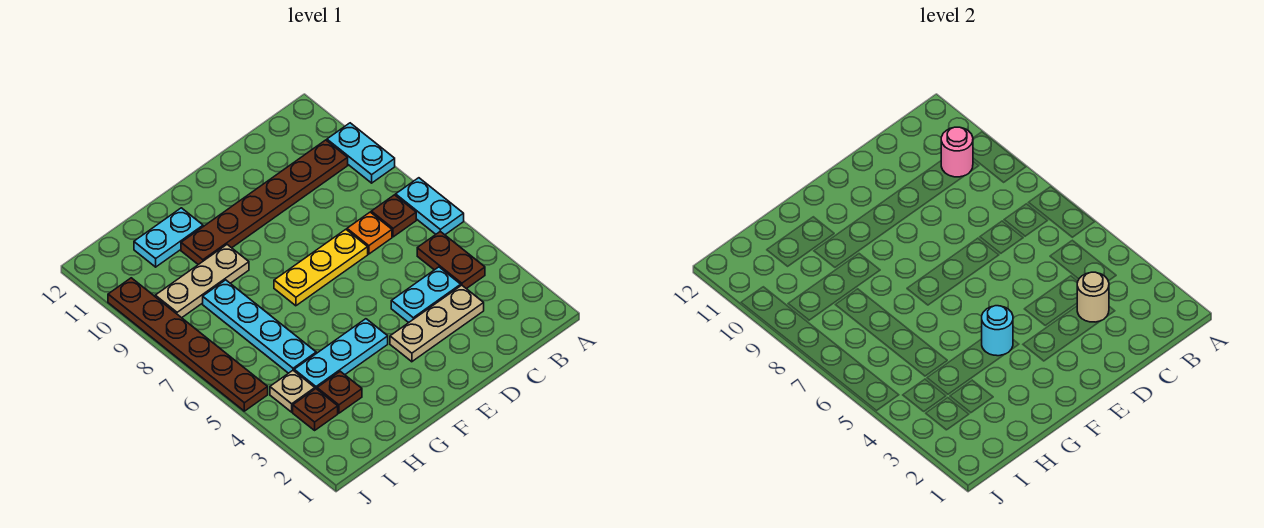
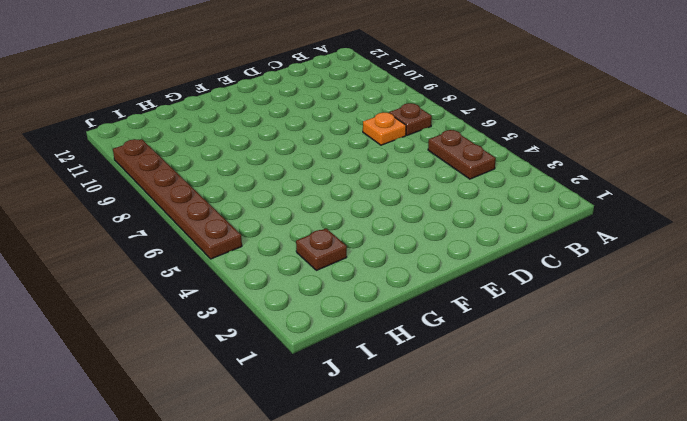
none -> cyan plate A6:A7 level 1
none -> cyan plate A9:A10 level 1
none -> brown plate B10:G10 level 1

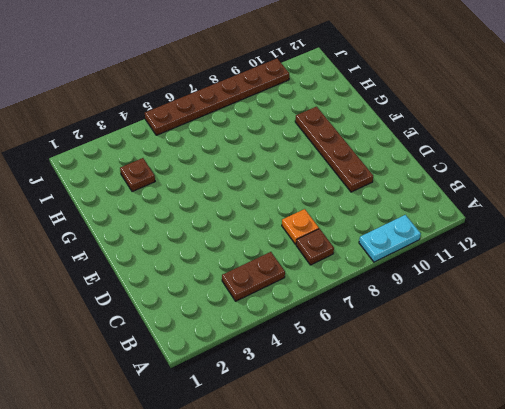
brown plate D10:G10 level 1 -> brown plate B10:G10 level 1
none -> cyan plate A6:A7 level 1
none -> tan plate C3:E3 level 1
none -> cyan plate C4:D4 level 1

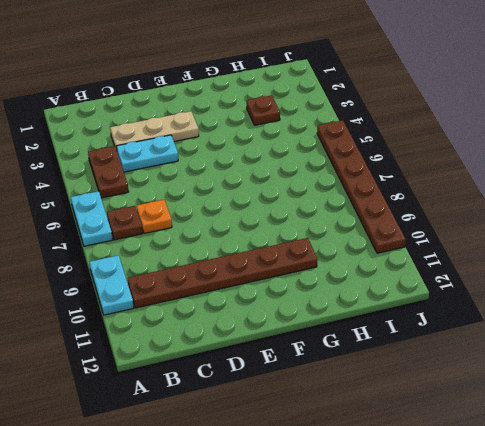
none -> yellow plate D7:F7 level 1
none -> cyan plate F4:H4 level 1
none -> tan plate G9:I9 level 1

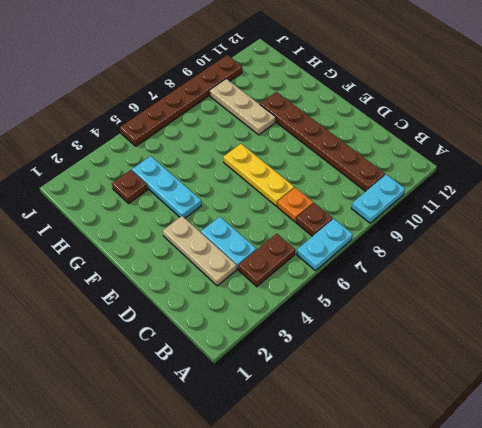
none -> cyan plate G11:H11 level 1
none -> cyan plate H5:H8 level 1
none -> brown plate I3 level 1

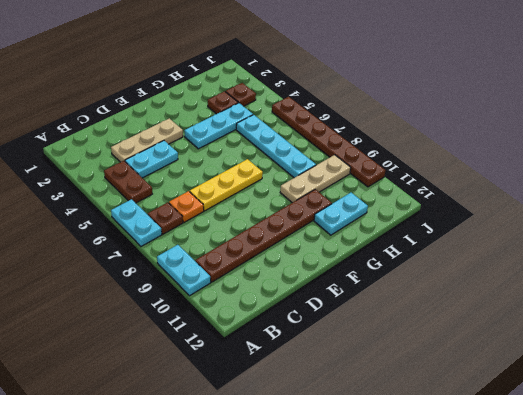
none -> tan plate I4 level 1
none -> pink round brick B10 level 2
none -> tan round brick C3 level 2

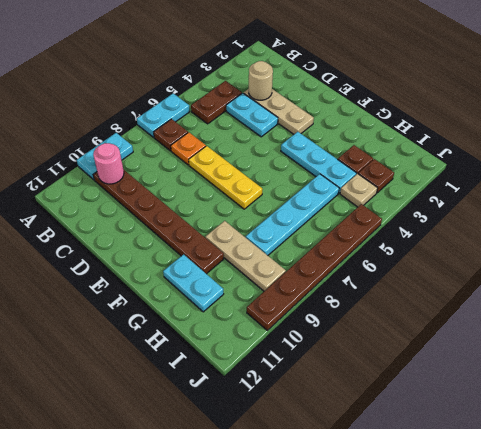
none -> cyan round brick F4 level 2

